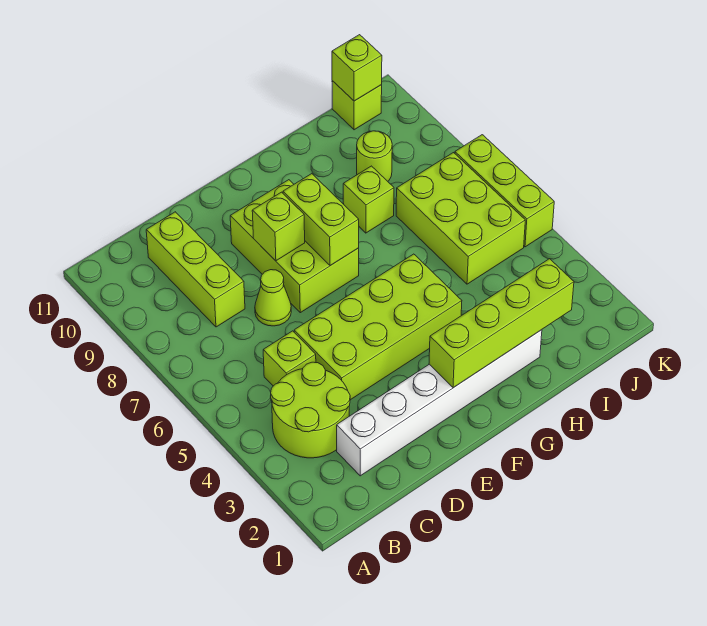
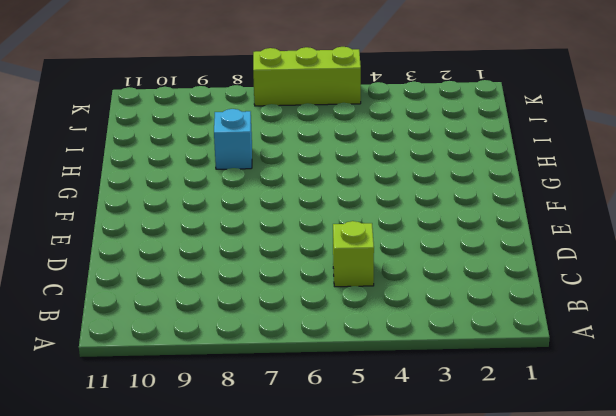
cyan brick H8 level 1 -> lime brick H8 level 1
none -> lime round brick B3:C4 level 1
none -> white brick C2:H2 level 1
none -> lime brick C8:C10 level 1

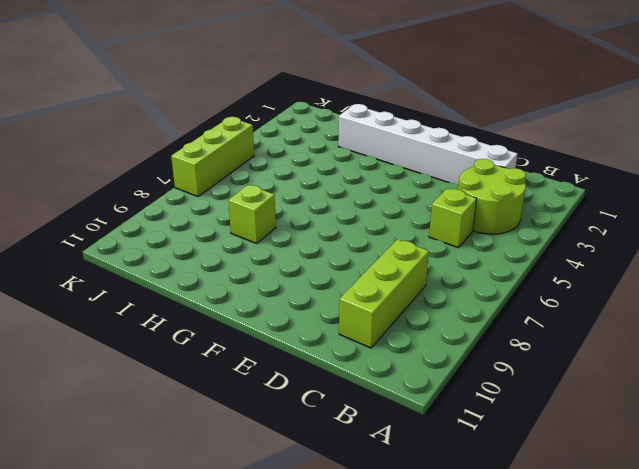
none -> lime brick D4:G5 level 1
none -> lime cone D7 level 1
none -> lime brick E7:F9 level 1

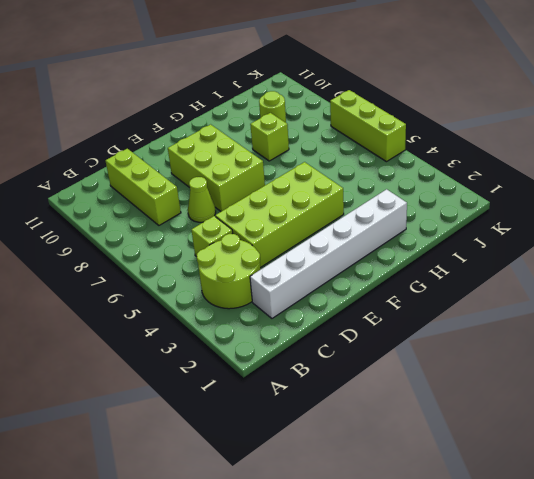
none -> lime brick I5:J7 level 1
none -> lime brick J11 level 1
none -> lime brick E8 level 2

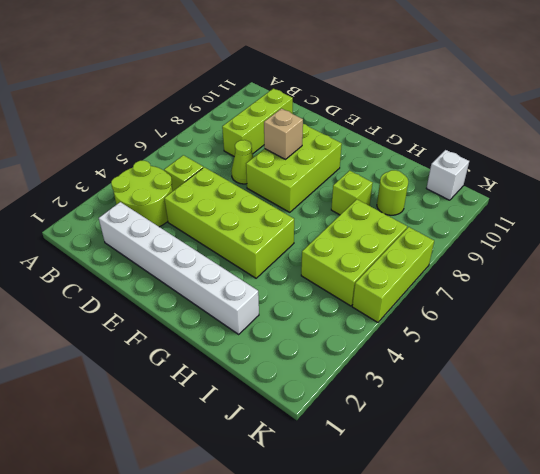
tan brick E8 level 2 -> lime brick E8 level 2
white brick J11 level 1 -> lime brick J11 level 1
none -> lime brick F2:I2 level 2
none -> lime brick F7:F8 level 2
none -> lime brick J11 level 2

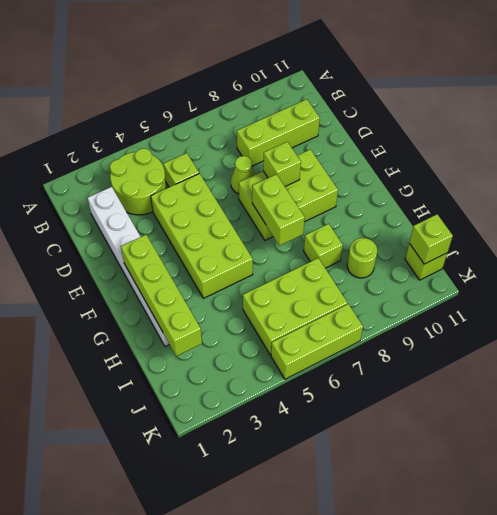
lime brick F7:G7 level 2 -> lime brick F7:F8 level 2

